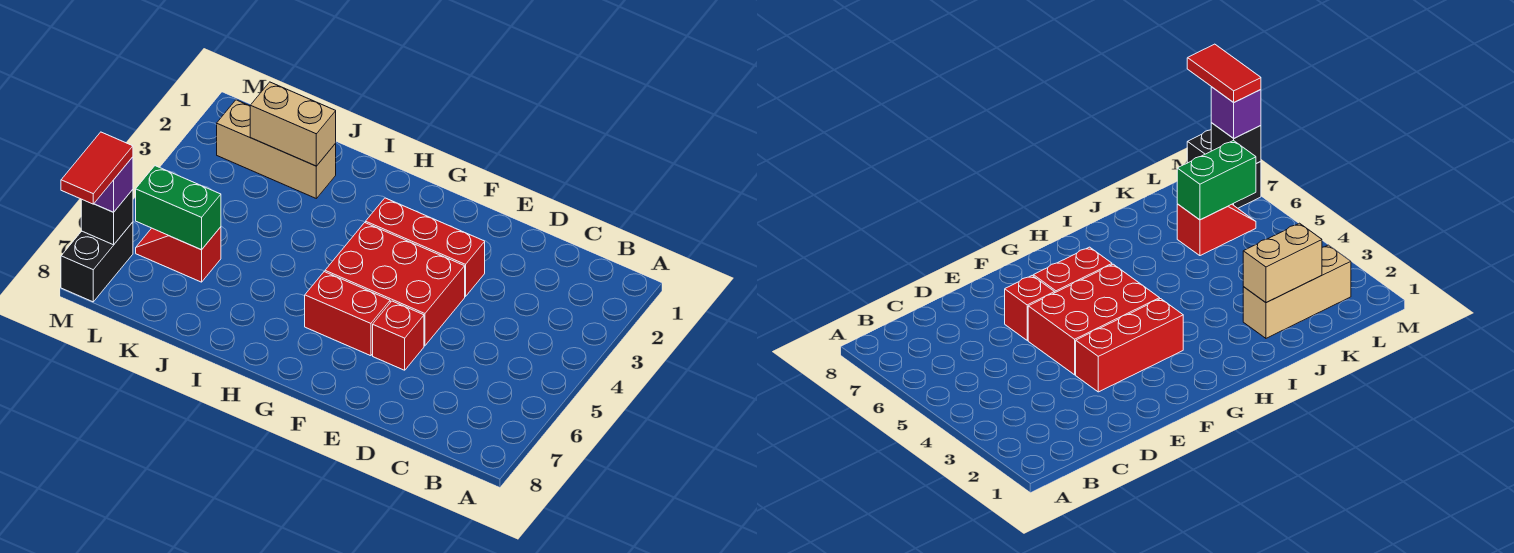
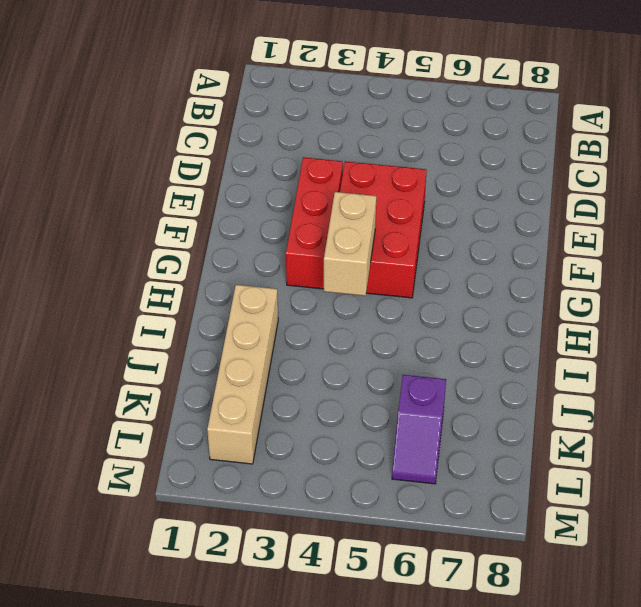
tan brick G4:H4 level 2 -> tan brick J2:K2 level 2
tan brick I2:L2 level 1 -> tan brick J2:L2 level 1
purple slope K6:L6 level 1 top K -> red slope K6:L6 level 1 top K
none -> red brick E6 level 1
none -> red brick F6:G6 level 1
none -> black brick M7:M8 level 1

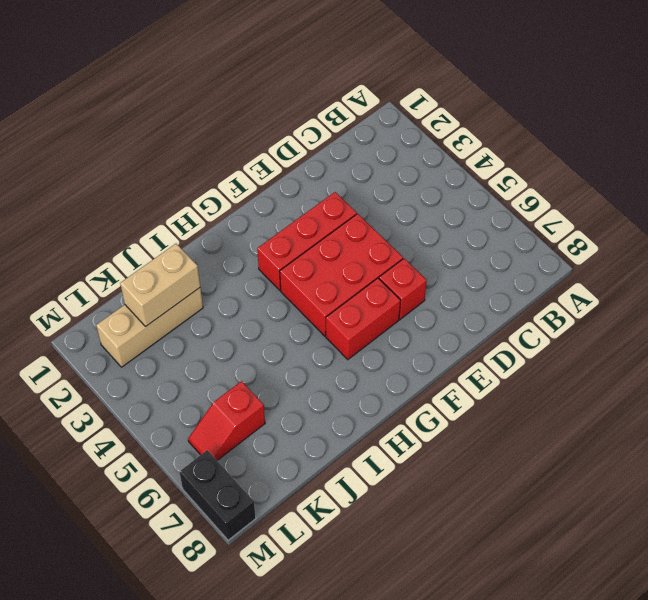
none -> green brick K6:L6 level 2
none -> black brick M7 level 2
none -> purple brick M7 level 3

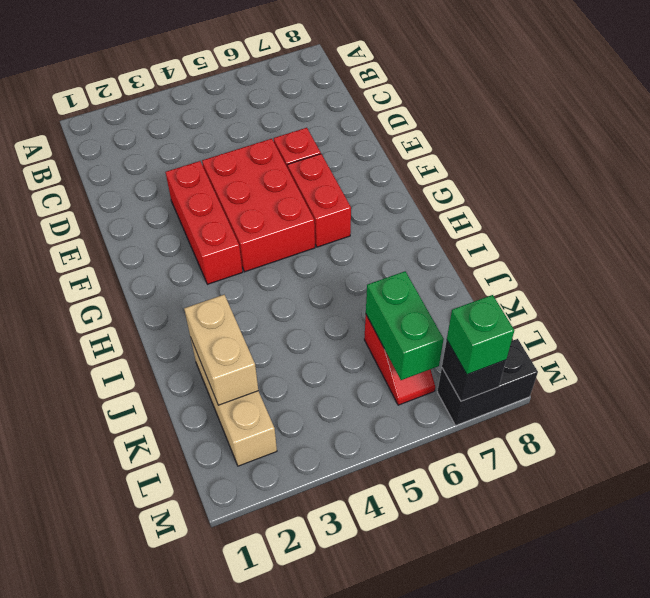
green brick M7 level 3 -> purple brick M7 level 3
none -> red tile M7:M8 level 4

